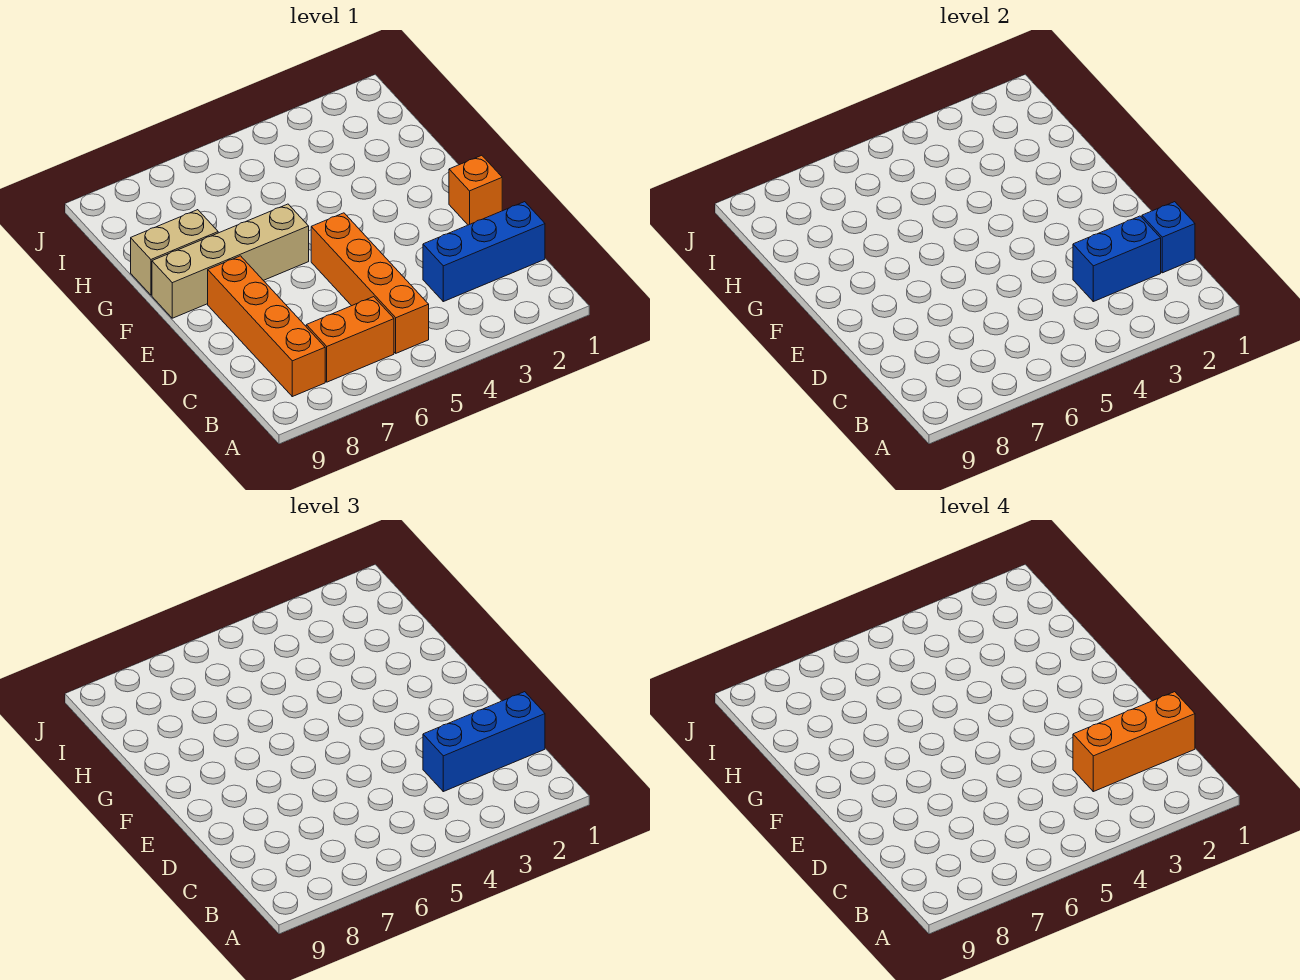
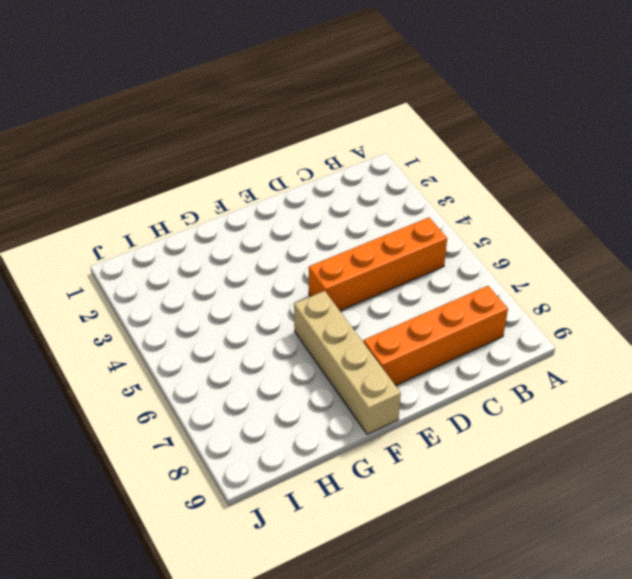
none -> orange brick B6:B7 level 1
none -> blue brick C1:C3 level 1

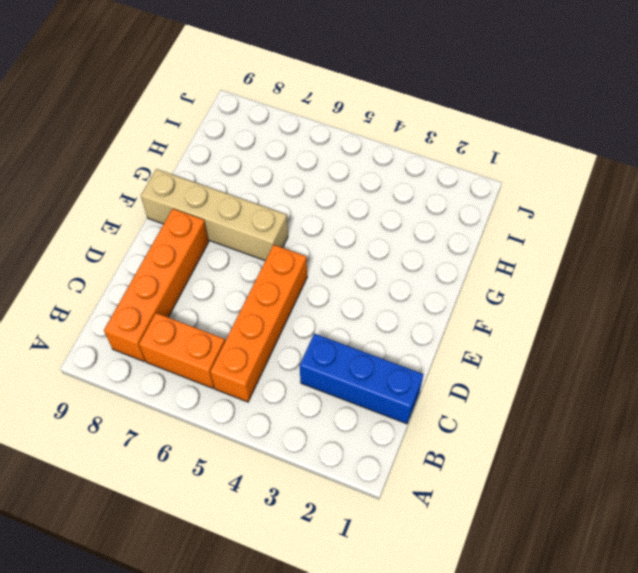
none -> orange brick E1 level 1
none -> tan brick G8:G9 level 1

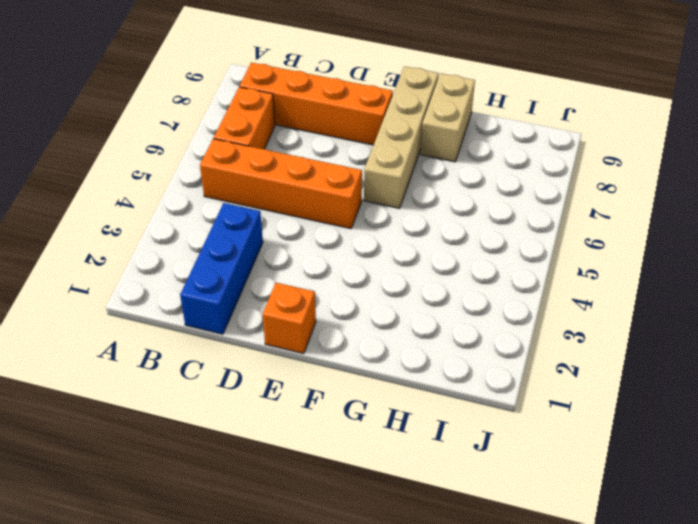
none -> blue brick C1 level 2
none -> blue brick C2:C3 level 2

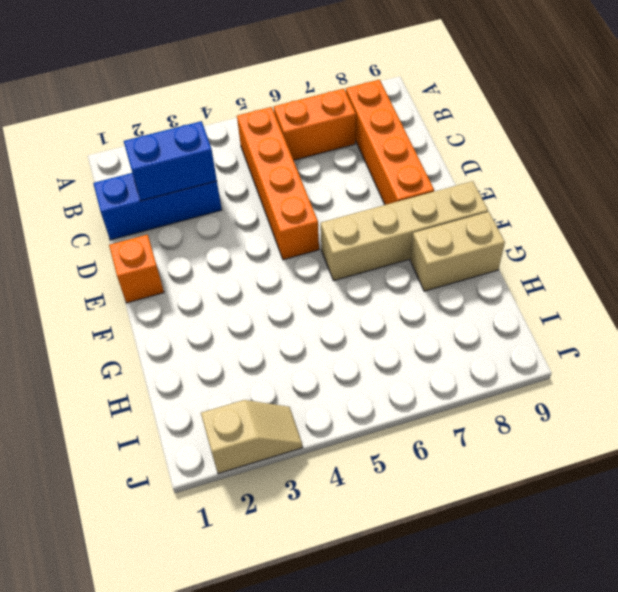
tan slope J2:J3 level 1 top 2 -> none
none -> blue brick C1 level 2
none -> blue brick C1:C3 level 3

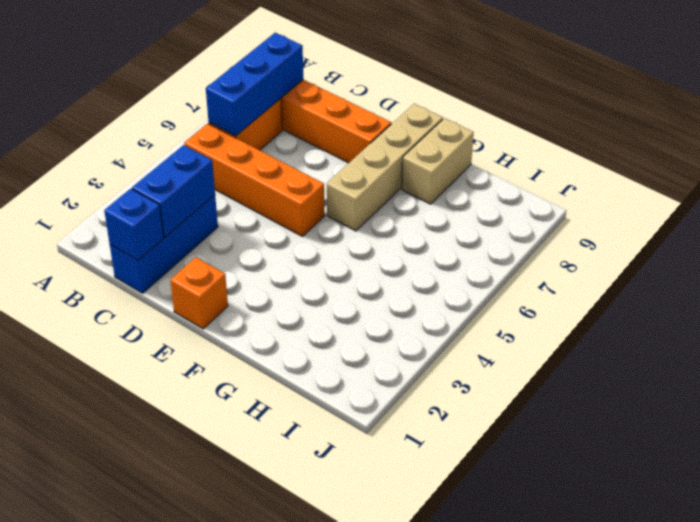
blue brick B6:B8 level 2 -> blue brick C1:C3 level 3
none -> orange brick C1:C3 level 4

